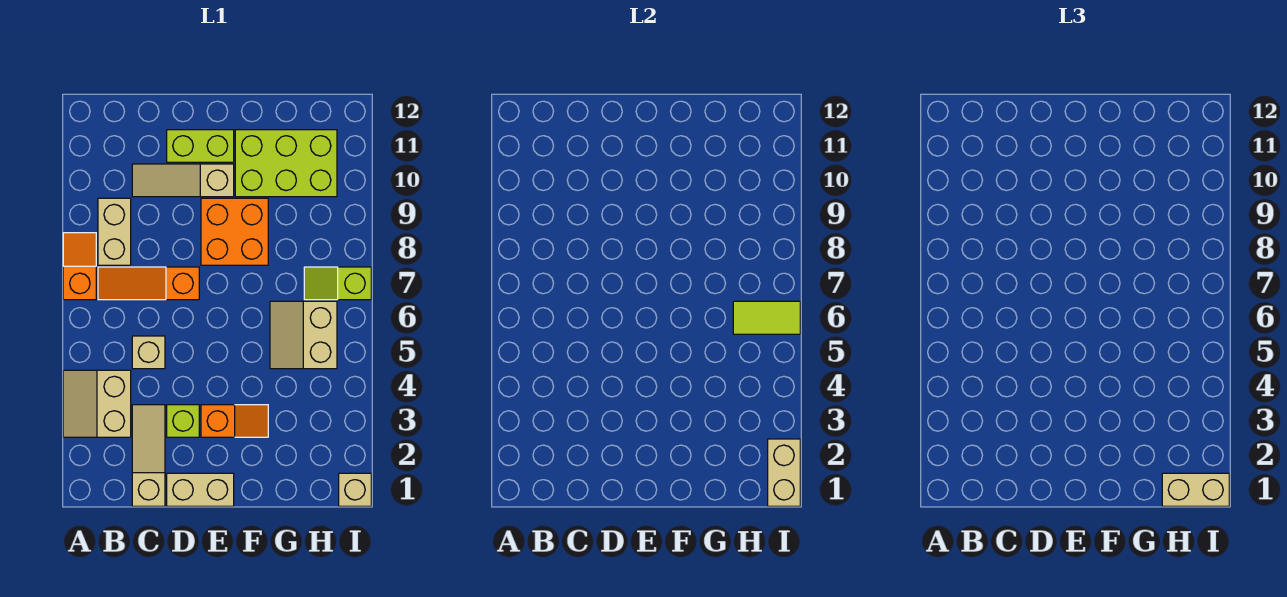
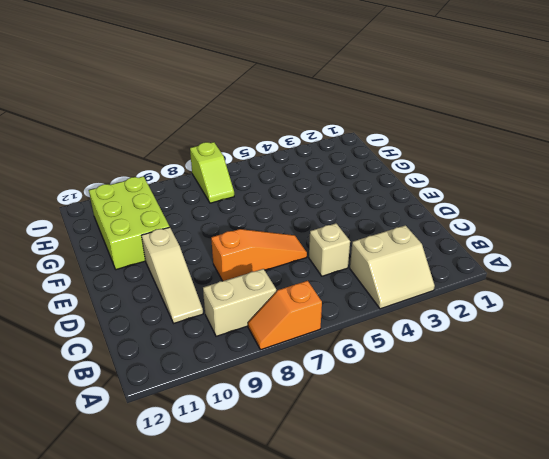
orange slope D6:D8 level 1 top 8 -> orange slope B7:D7 level 1 top D
none -> tan slope C1:C3 level 1 top 1
none -> tan brick D1:E1 level 1
none -> lime brick D3 level 1

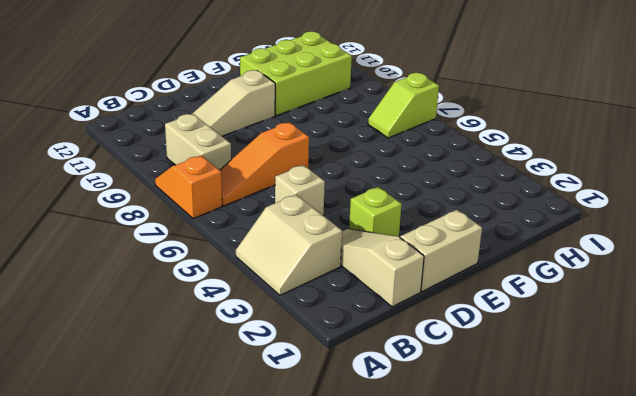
none -> lime brick D11:E11 level 1
none -> orange slope E3:F3 level 1 top E
none -> orange brick E8:F9 level 1

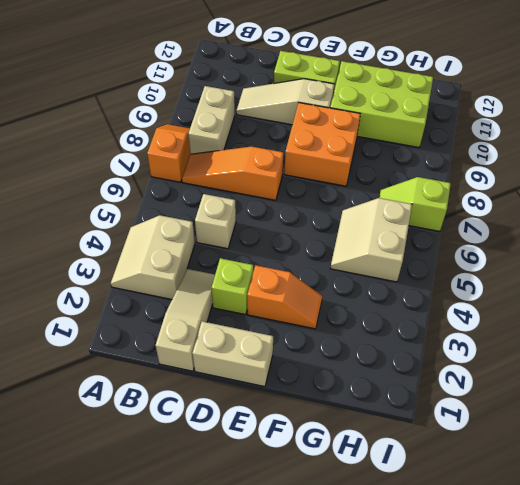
none -> tan brick I1 level 1
none -> lime tile H6:I6 level 2
none -> tan brick I1:I2 level 2

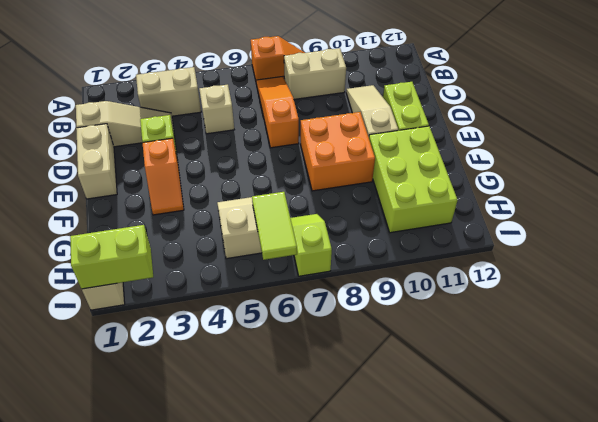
lime brick I1:I2 level 2 -> tan brick I1:I2 level 2
none -> tan brick H1:I1 level 3

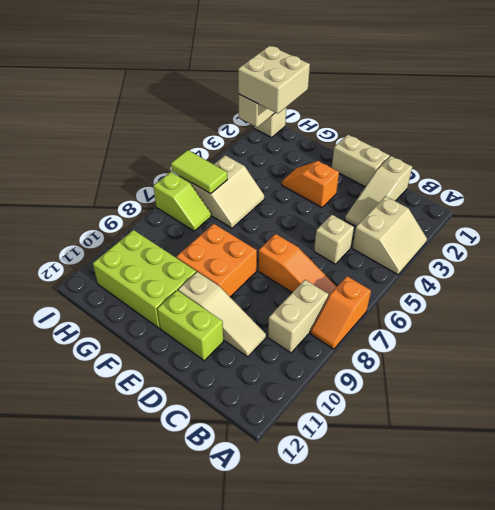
tan brick H1:I2 level 3 -> tan brick H1:I1 level 3
none -> lime brick D3 level 1

